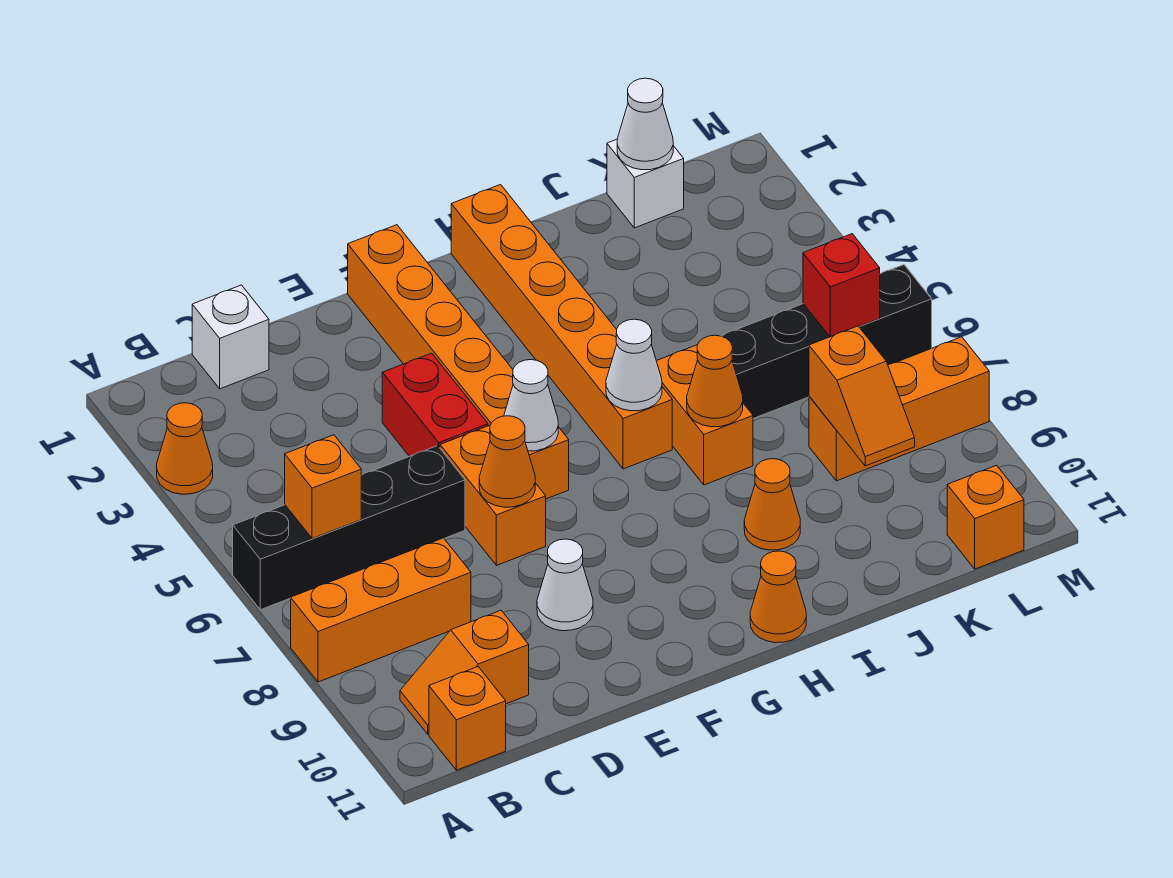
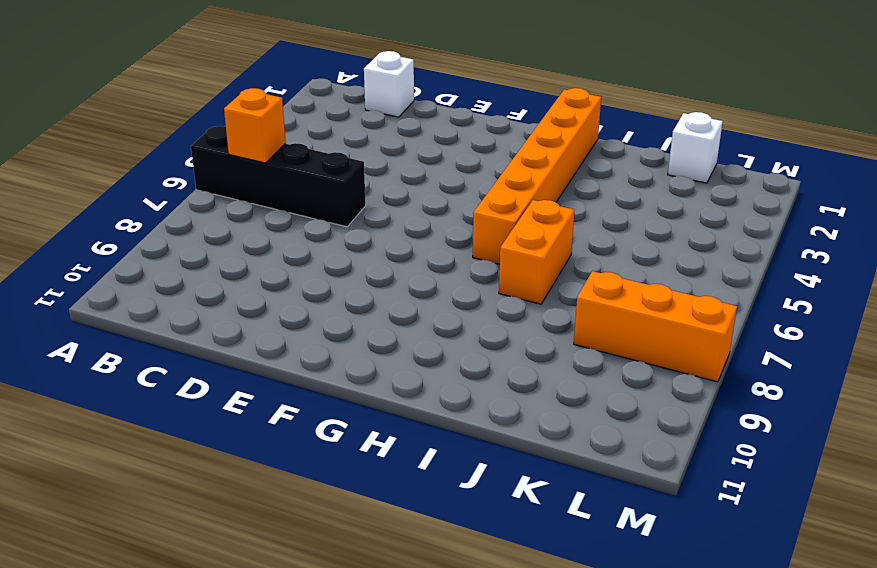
none -> orange cone A3 level 1
none -> orange brick A8:C8 level 1
none -> orange slope B10:C10 level 1 top C

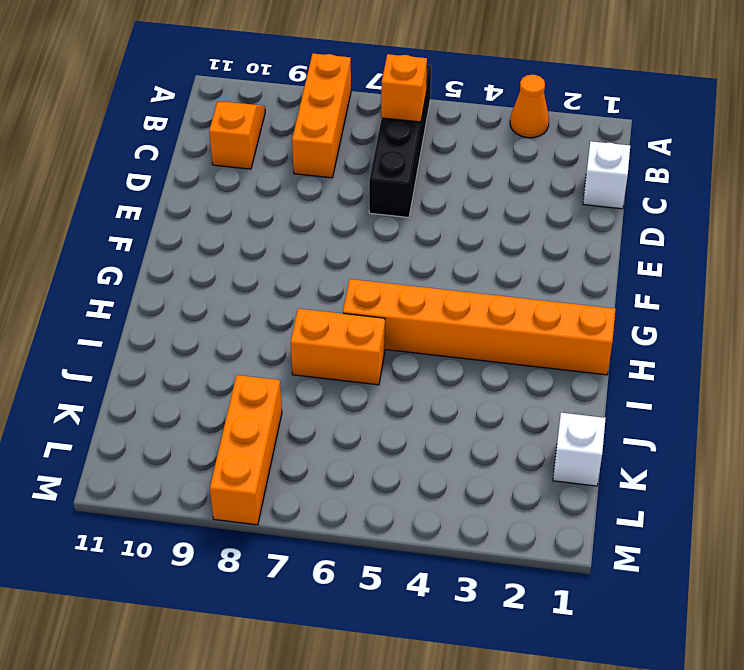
none -> orange brick B11 level 1
none -> red brick E4:E5 level 1
none -> orange brick E6:E7 level 1

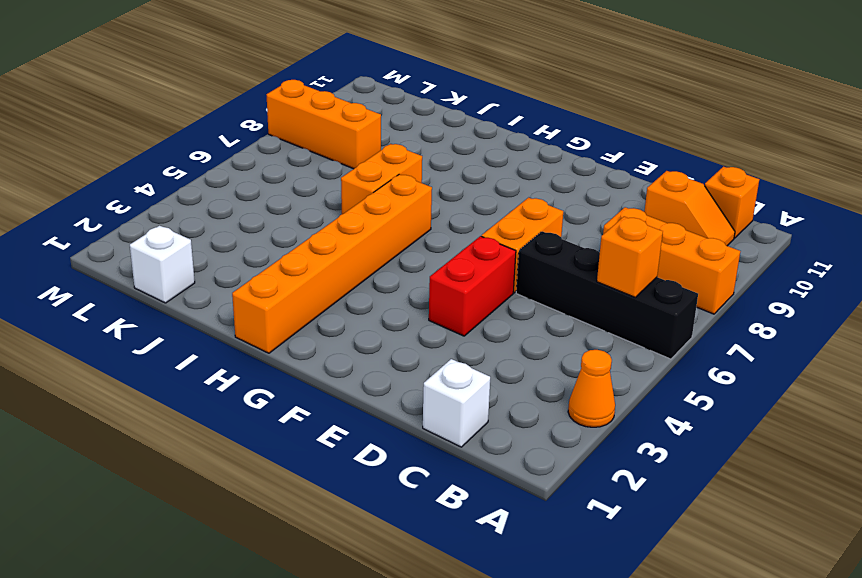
none -> white cone E9 level 1
none -> orange brick F1:F6 level 1
none -> orange cone H11 level 1

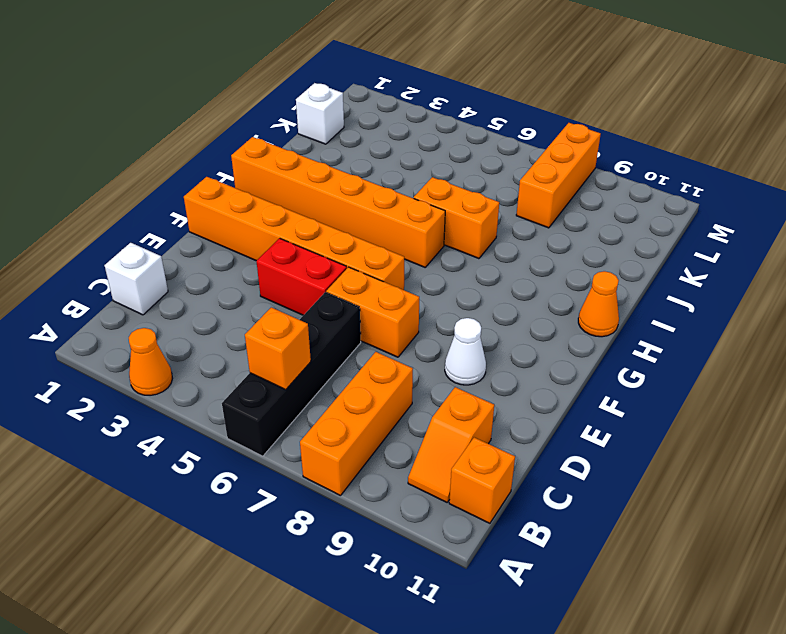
none -> orange cone I9 level 1
none -> black brick J6:M6 level 1
none -> orange brick L11 level 1

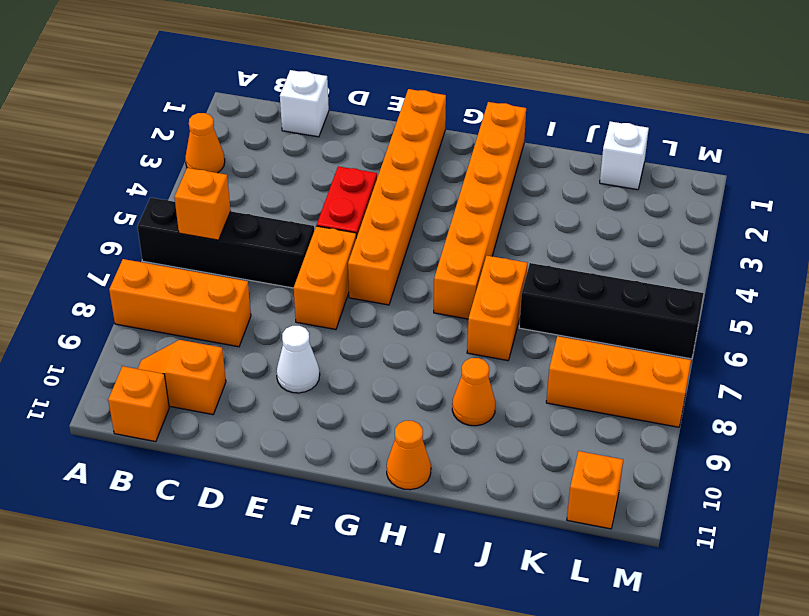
none -> orange cone E7 level 2
none -> white cone F6 level 2
none -> white cone H6 level 2

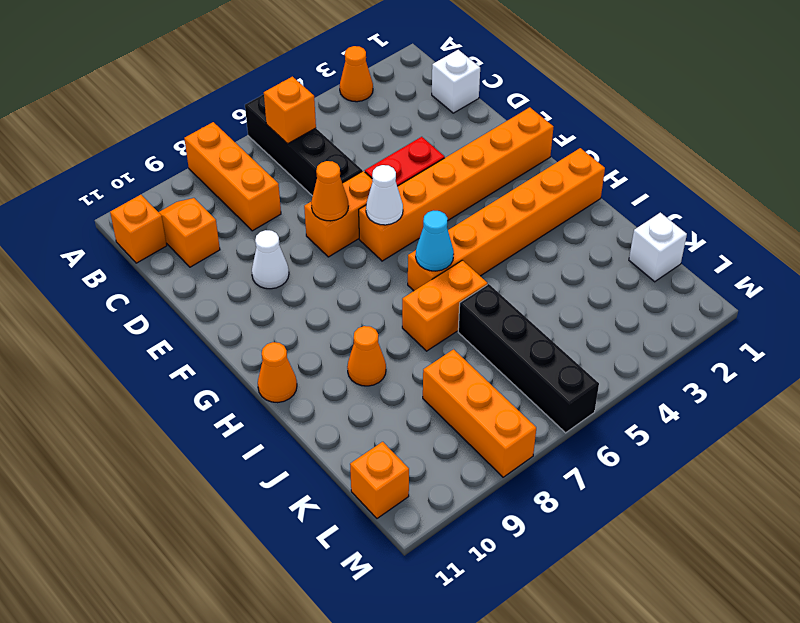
cyan cone H6 level 2 -> white cone H6 level 2
none -> orange cone I7 level 2
none -> white cone K1 level 2
none -> orange slope K8:K9 level 2 top 8

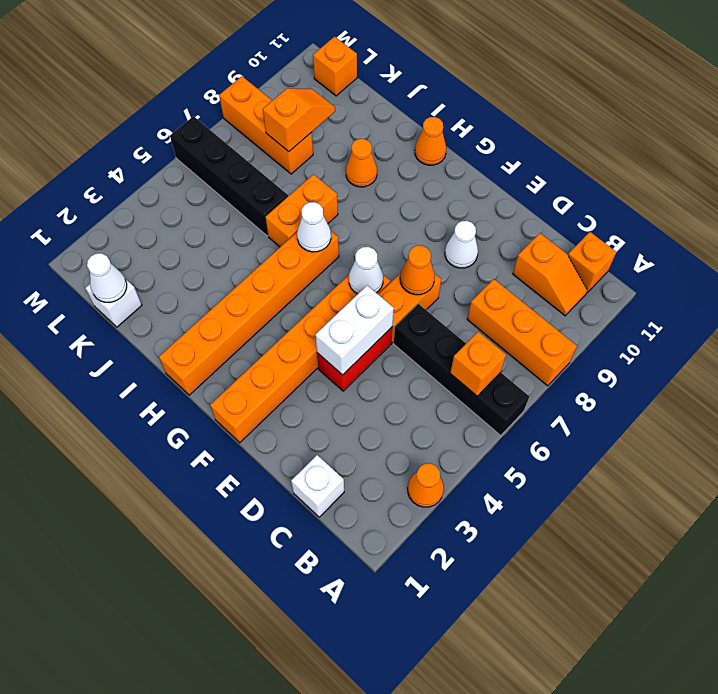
white brick E4:E5 level 2 -> none
none -> orange cone I7 level 2
none -> red brick L6 level 2

